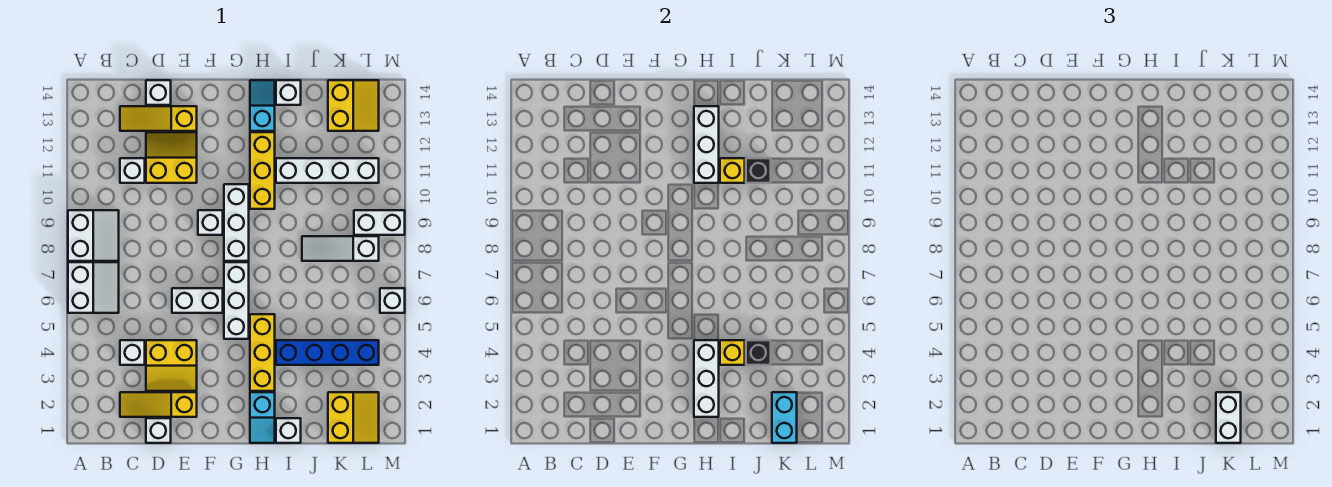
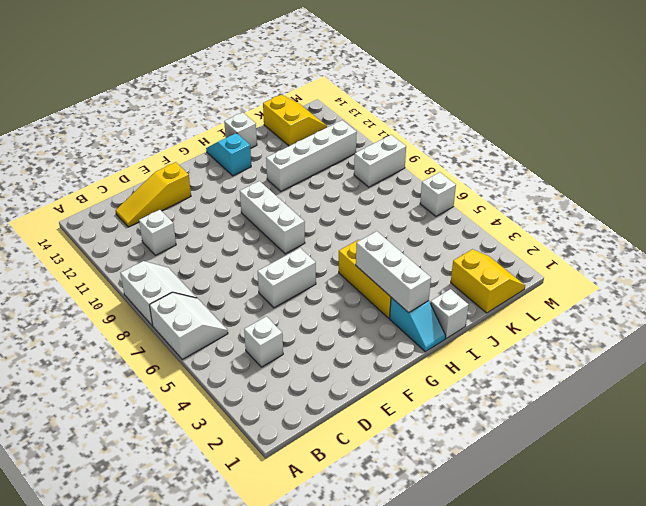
none -> yellow slope C2:E2 level 1 top E
none -> white brick D1 level 1
none -> yellow slope D3:E4 level 1 top 4
none -> yellow slope D11:E12 level 1 top 11

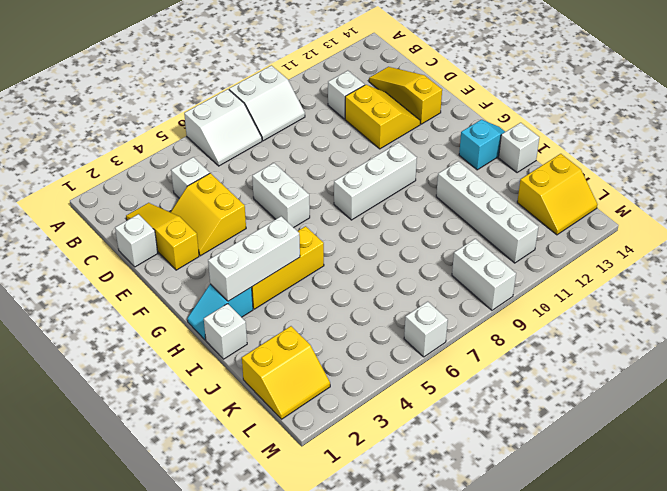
none -> white brick D14 level 1
none -> white brick F9 level 1
none -> white brick G5:G7 level 1
none -> yellow brick H10:H12 level 1

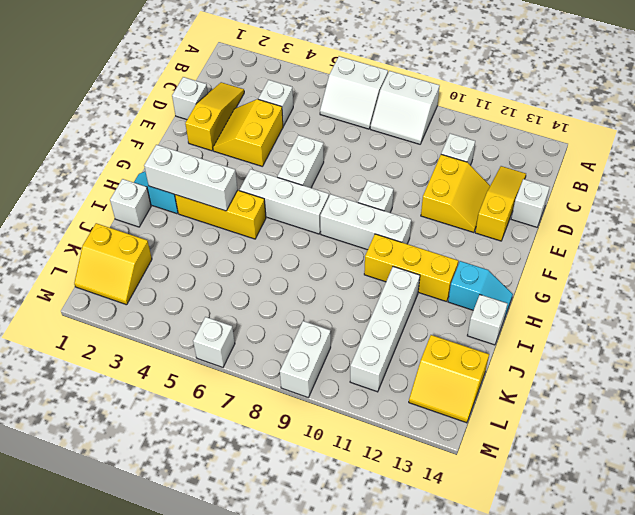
none -> blue brick I4:L4 level 1
none -> white slope J8:L8 level 1 top L
none -> white brick H11:H13 level 2
none -> yellow brick I4 level 2

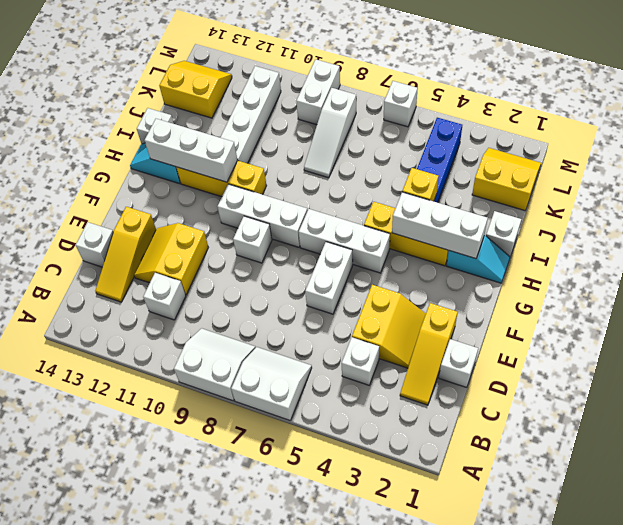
none -> yellow brick I11 level 2
none -> black brick J4 level 2
none -> black brick J11 level 2
none -> cyan brick K1:K2 level 2

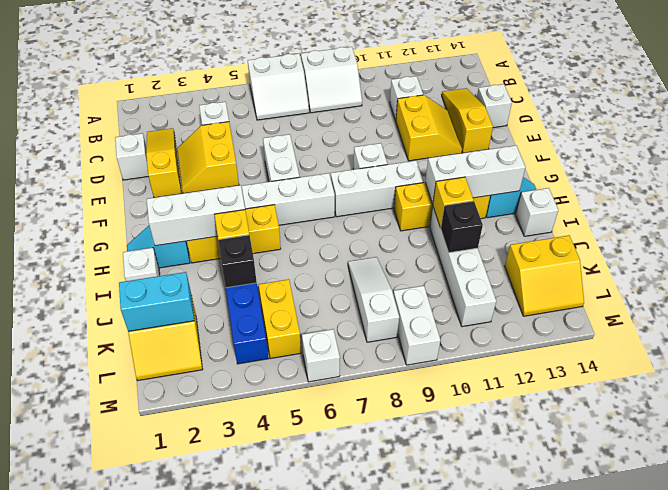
yellow brick K5:L5 level 1 -> none
none -> white brick K1:K2 level 3

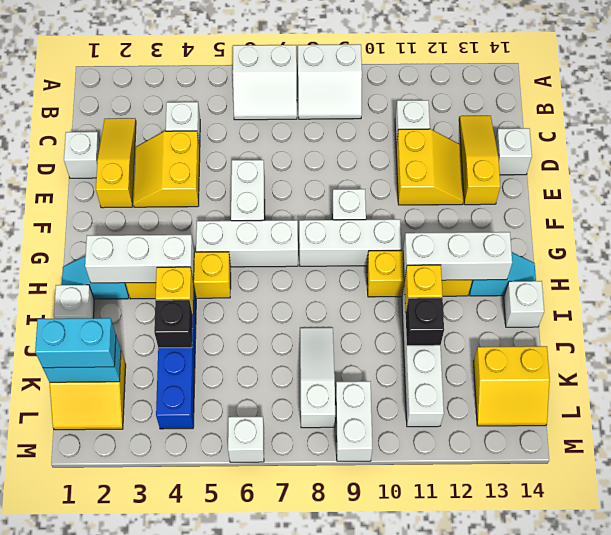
cyan brick K1:K2 level 3 -> white brick K1:K2 level 3

